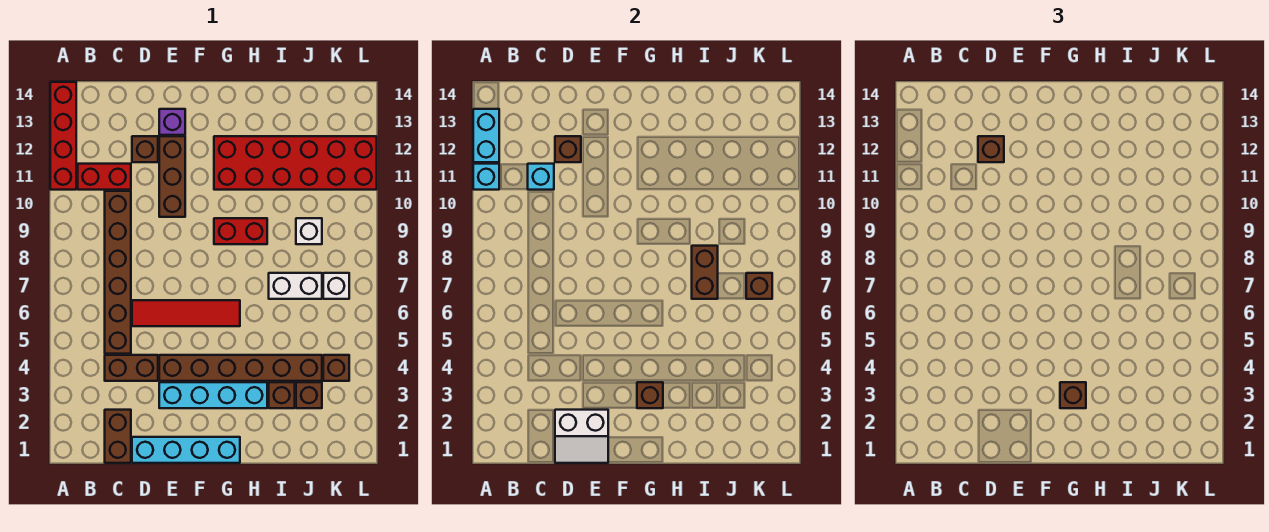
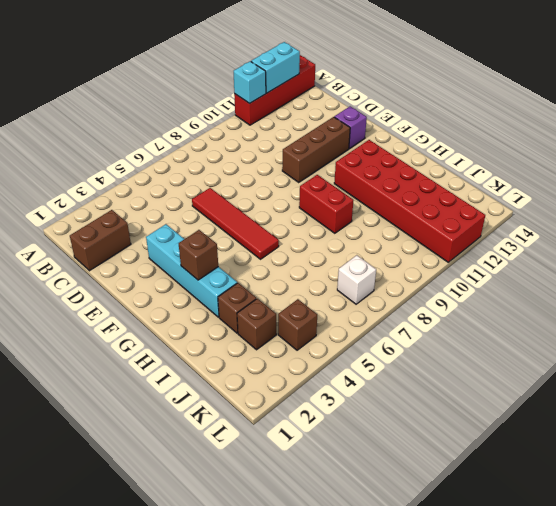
none -> red brick B11:C11 level 1
none -> brown brick C4:D4 level 1
none -> brown brick C5:C10 level 1
none -> cyan brick D1:G1 level 1

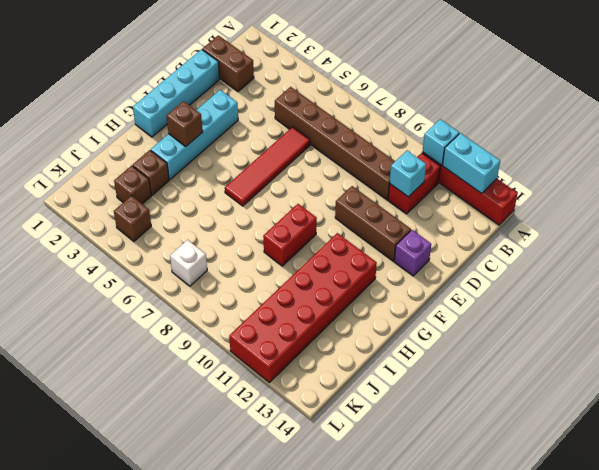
none -> brown brick C4:D4 level 1
none -> brown brick D12 level 1
none -> brown brick E4:J4 level 1
none -> white brick I7:J7 level 1

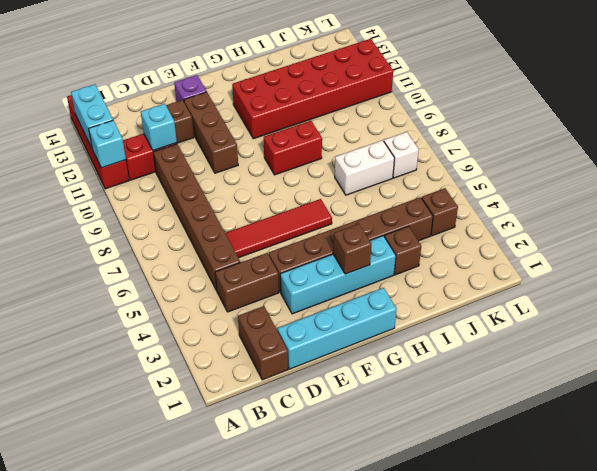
none -> brown brick J3 level 1
none -> white brick J9 level 1
none -> white slope D1:E2 level 2 top 2
none -> brown brick D12 level 2

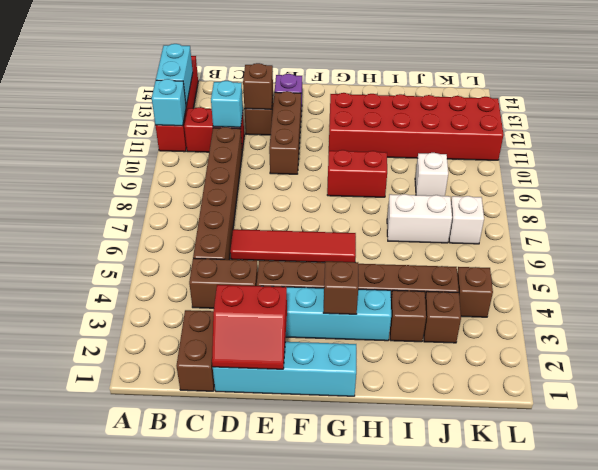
red slope D1:E2 level 2 top 2 -> white slope D1:E2 level 2 top 2
none -> brown brick I7:I8 level 2
none -> brown brick K7 level 2
none -> brown brick D12 level 3
none -> brown brick G3 level 3

